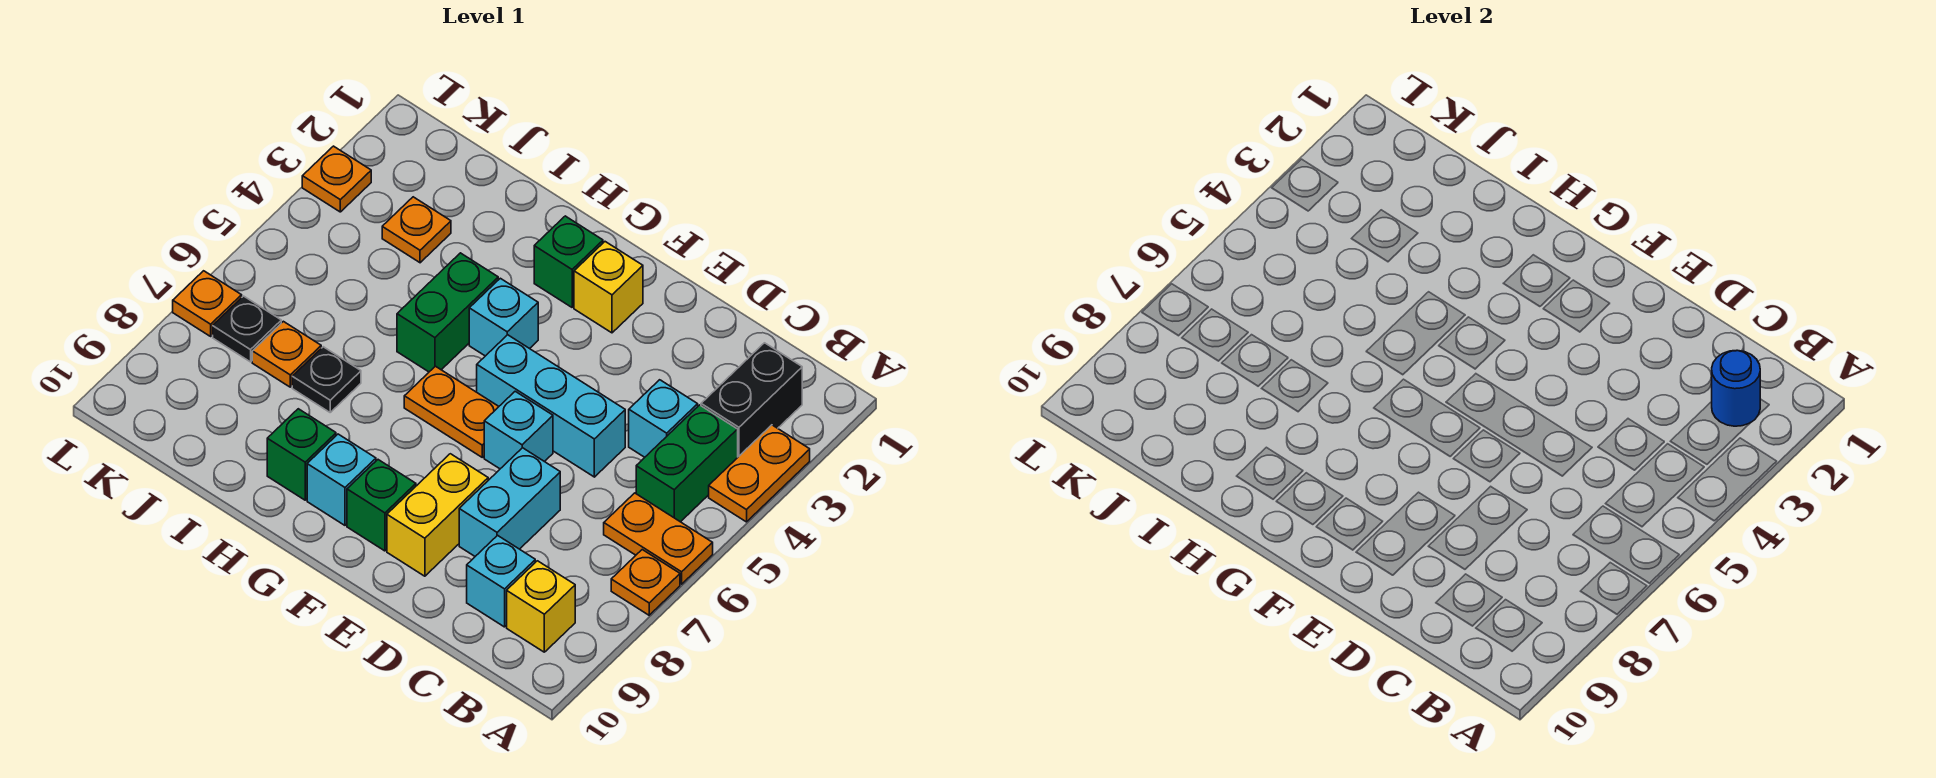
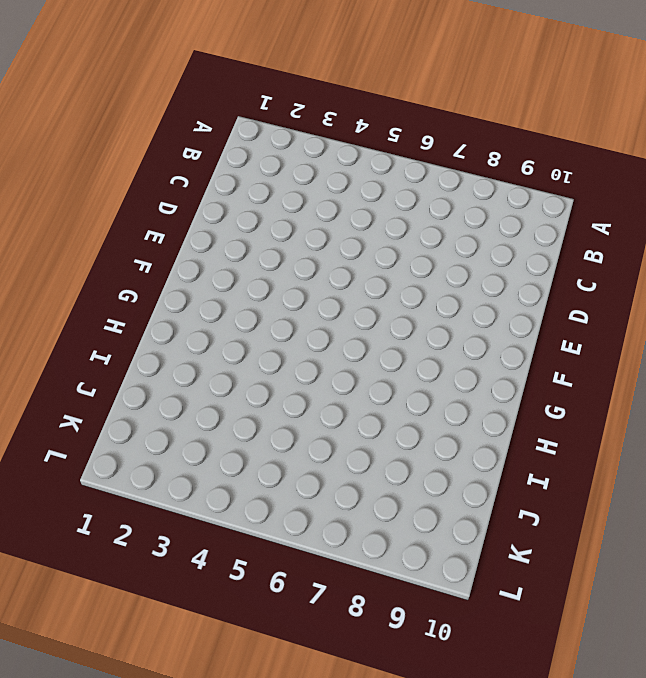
none -> orange plate A3:A4 level 1
none -> orange plate A6:B6 level 1
none -> orange plate A7 level 1

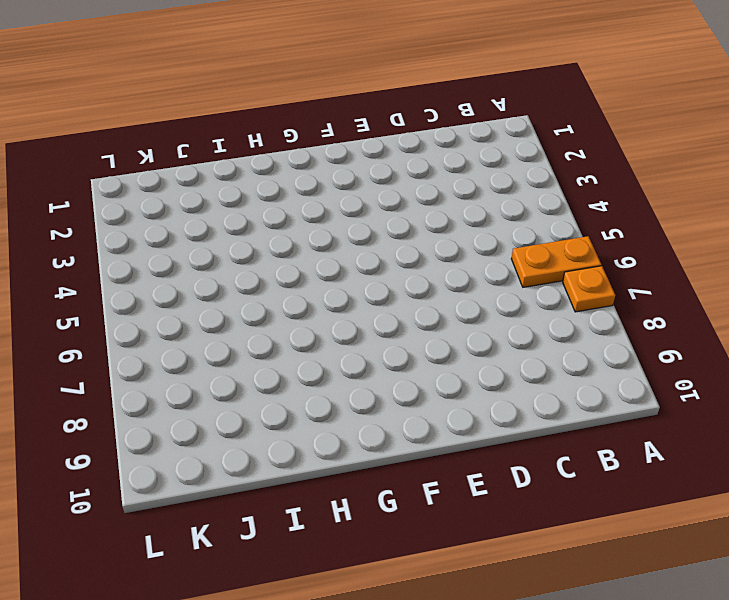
none -> orange plate A3:A4 level 1
none -> black brick B2:B3 level 1
none -> green brick B4:B5 level 1

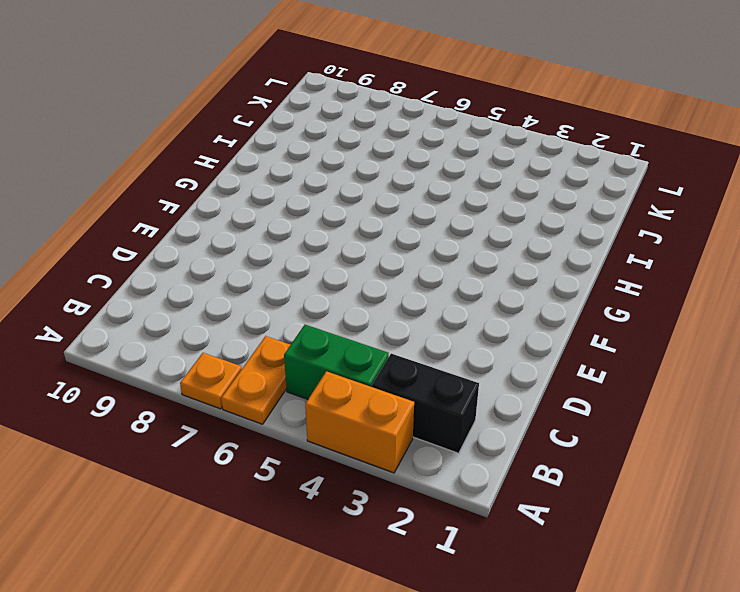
orange brick A3:A4 level 1 -> orange plate A3:A4 level 1
none -> yellow brick B9 level 1
none -> cyan brick C4 level 1
none -> cyan brick C9 level 1

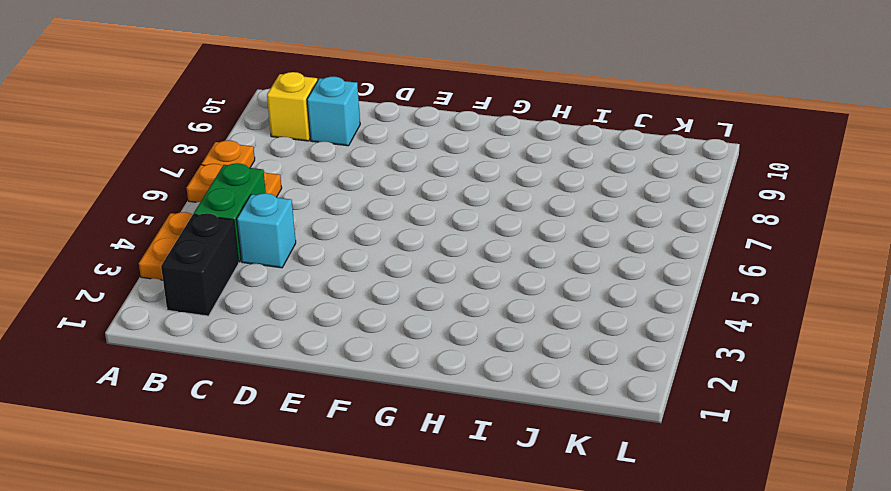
none -> cyan brick D5:F5 level 1
none -> cyan brick D7:D8 level 1
none -> cyan brick E6 level 1

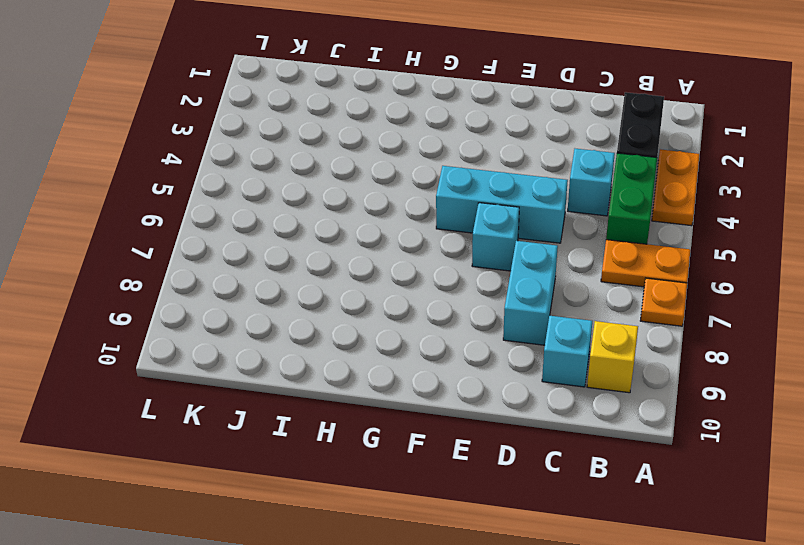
none -> yellow brick E8:E9 level 1
none -> yellow brick F2 level 1
none -> orange plate F6:G6 level 1

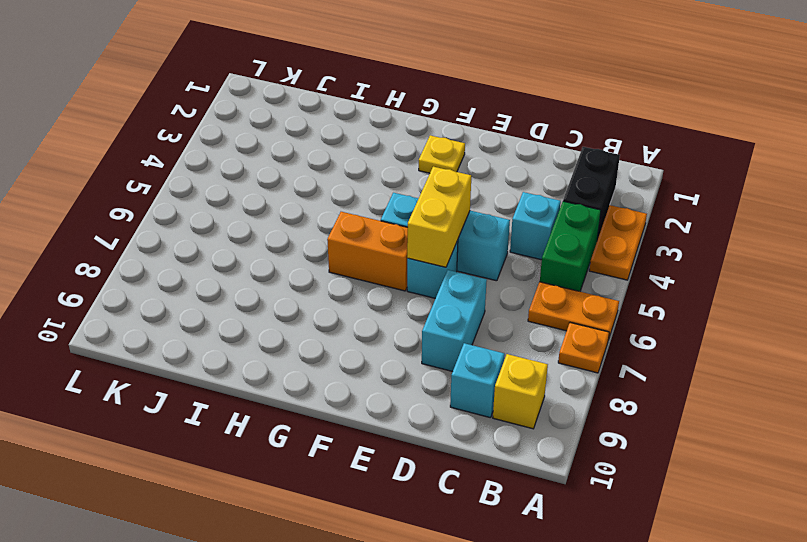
yellow brick E5:E6 level 2 -> yellow brick E8:E9 level 1
yellow plate F2 level 1 -> yellow brick F2 level 1
orange brick F6:G6 level 1 -> orange plate F6:G6 level 1
none -> green brick F9 level 1
none -> green brick G2 level 1
none -> cyan brick G4 level 1

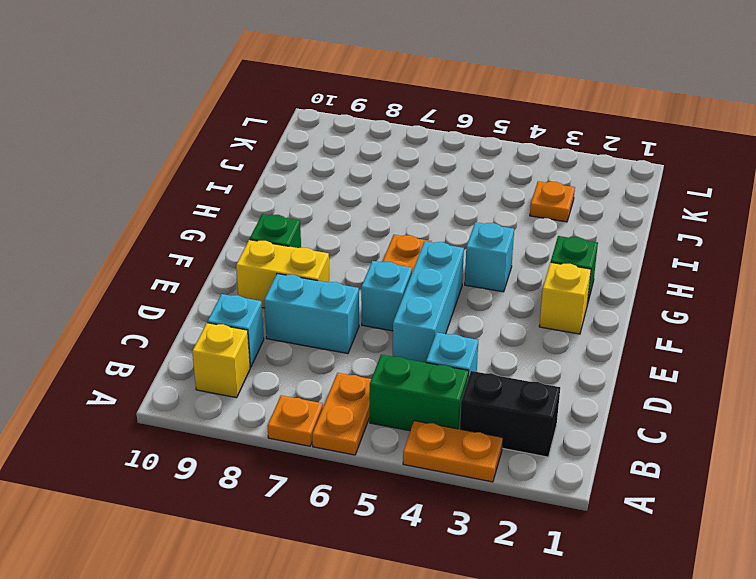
none -> cyan brick G9 level 1
none -> green brick H4:H5 level 1
none -> green brick H9 level 1

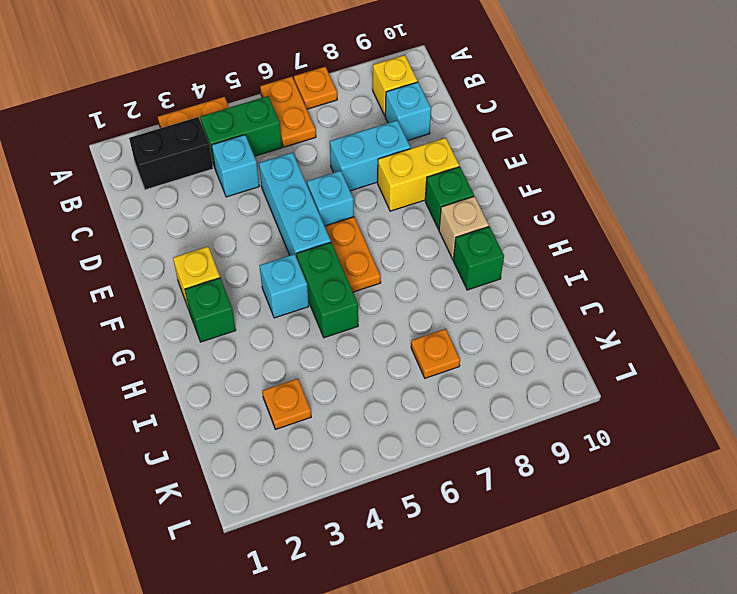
green brick G5:H5 level 1 -> green brick H4:H5 level 1
tan brick G9 level 1 -> cyan brick G9 level 1
none -> black plate I7 level 1
none -> black plate K7 level 1
none -> orange plate L3 level 1

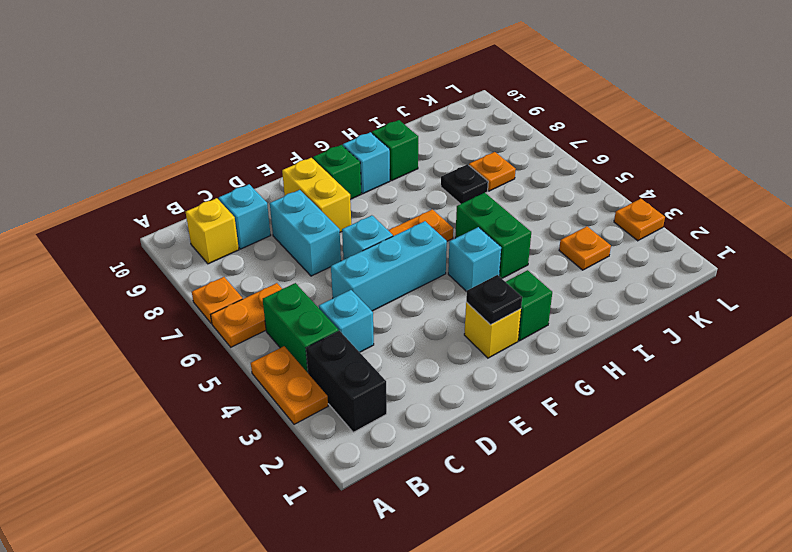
black plate F2 level 2 -> black plate K7 level 1
none -> orange plate L7 level 1
none -> blue round brick B2 level 2

